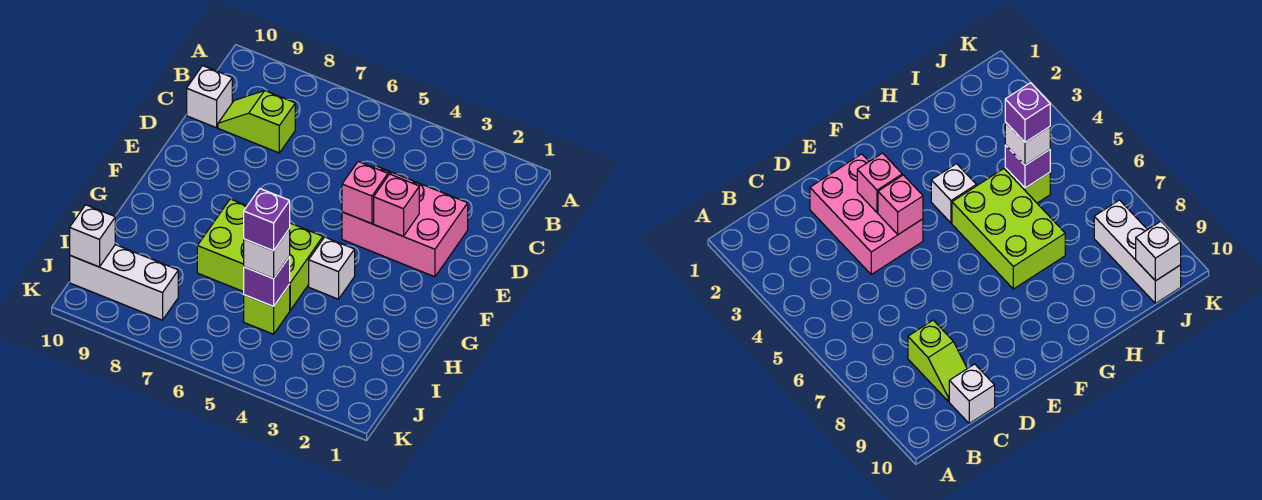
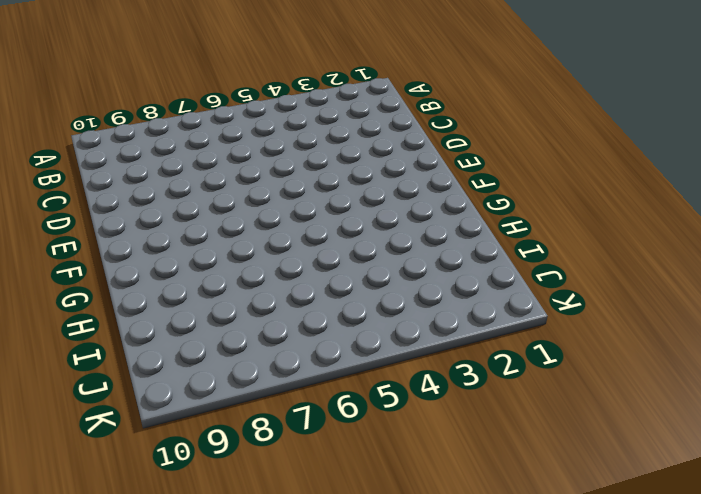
none -> lime slope C8:C9 level 1 top 8
none -> white brick C10 level 1
none -> pink brick D2:E4 level 1

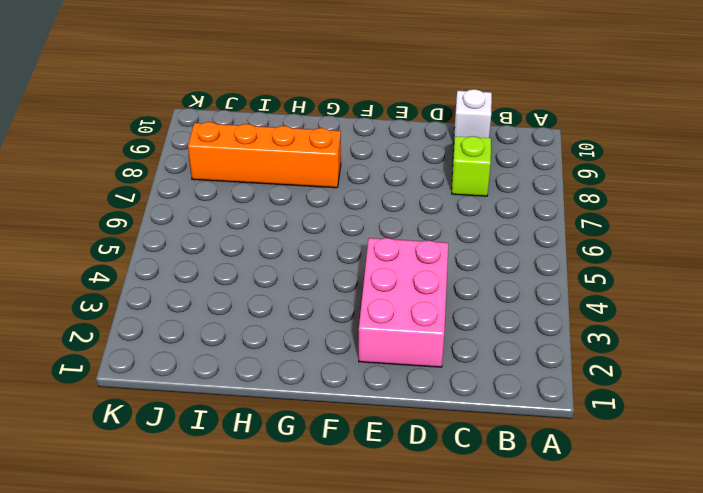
orange brick G8:J8 level 1 -> white brick J8:J10 level 1
none -> white brick G4 level 1
none -> lime brick G5:H7 level 1
none -> lime brick I5 level 1

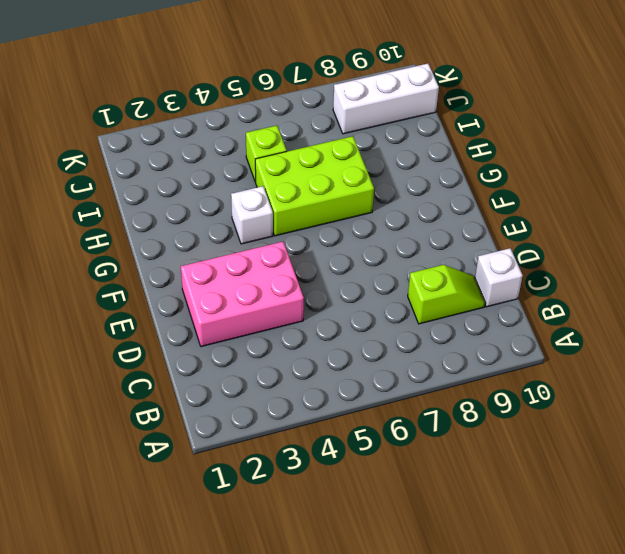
none -> pink brick E3 level 2
none -> pink brick E4 level 2
none -> purple brick I5 level 2

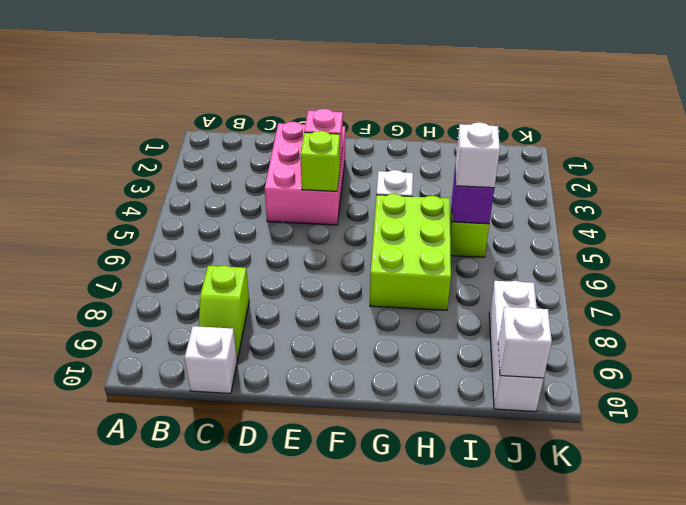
lime brick E4 level 2 -> pink brick E4 level 2
none -> purple brick I5 level 4

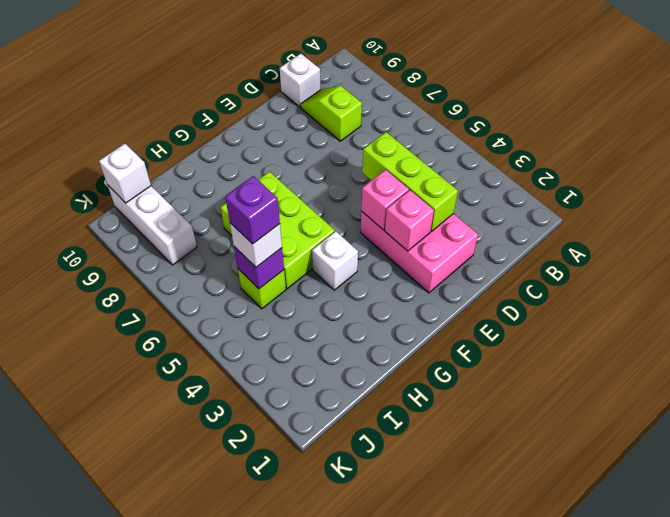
lime brick D3:D5 level 2 -> none

